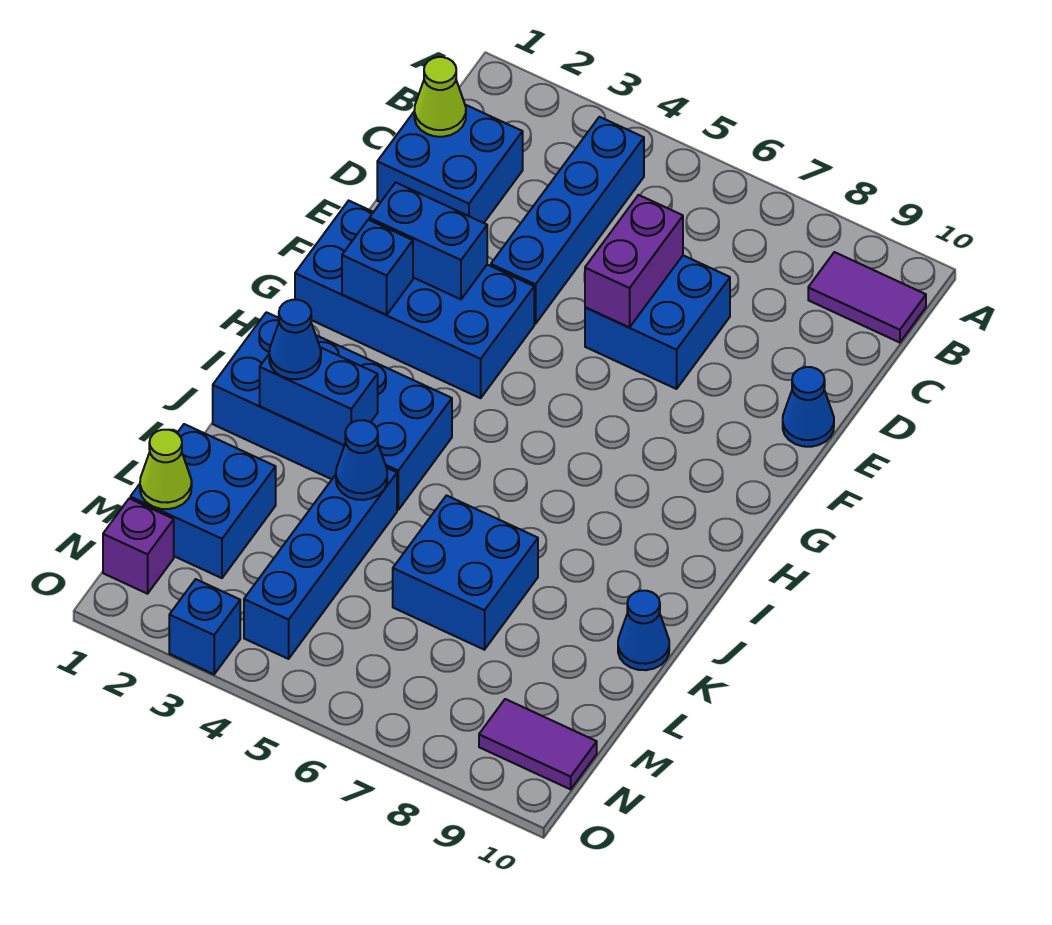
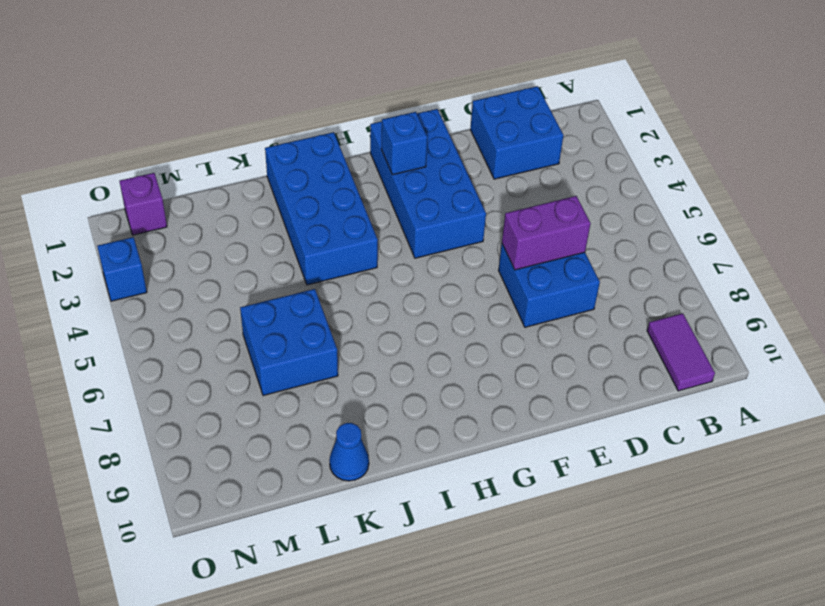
none -> blue brick B4:E4 level 1
none -> blue cone E10 level 1
none -> blue brick K4:N4 level 1

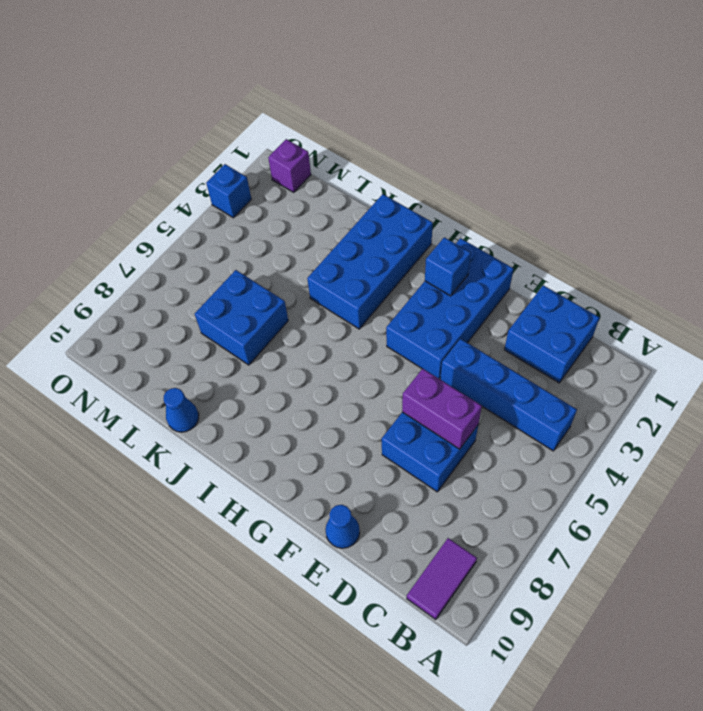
none -> blue brick K4:N4 level 1
none -> blue brick L1:M2 level 1
none -> purple tile N9:N10 level 1

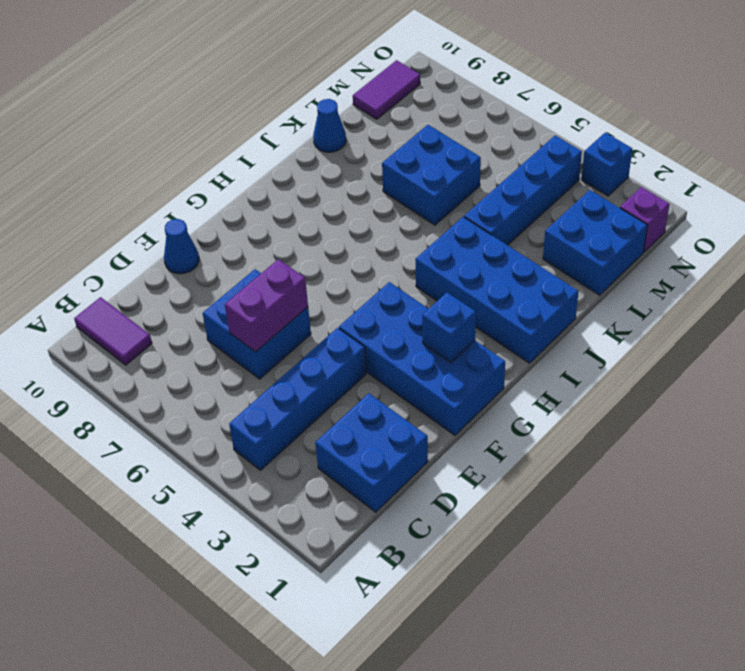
purple tile M10:N10 level 1 -> purple tile N9:N10 level 1
none -> lime cone C1 level 2
none -> blue brick F2:F3 level 2
none -> blue brick J2:J3 level 2

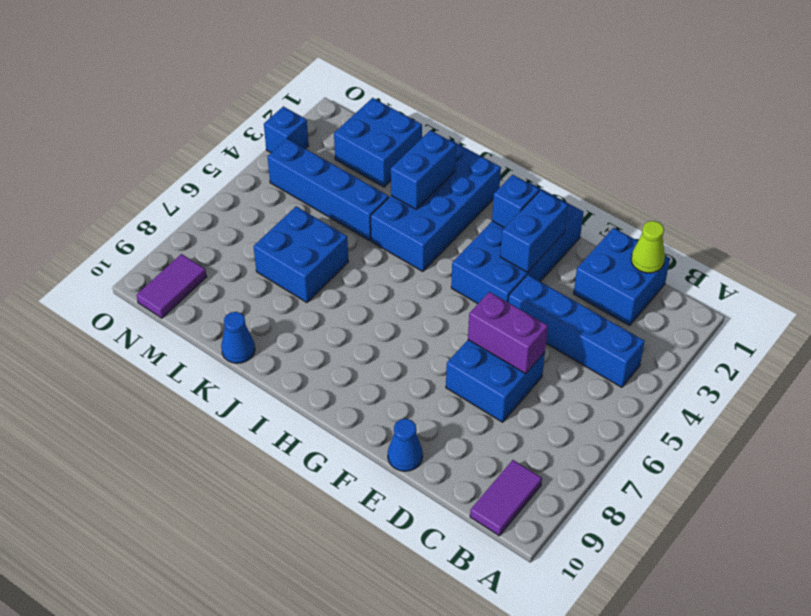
none -> purple brick N1 level 1
none -> blue cone K4 level 2
none -> lime cone M1 level 2

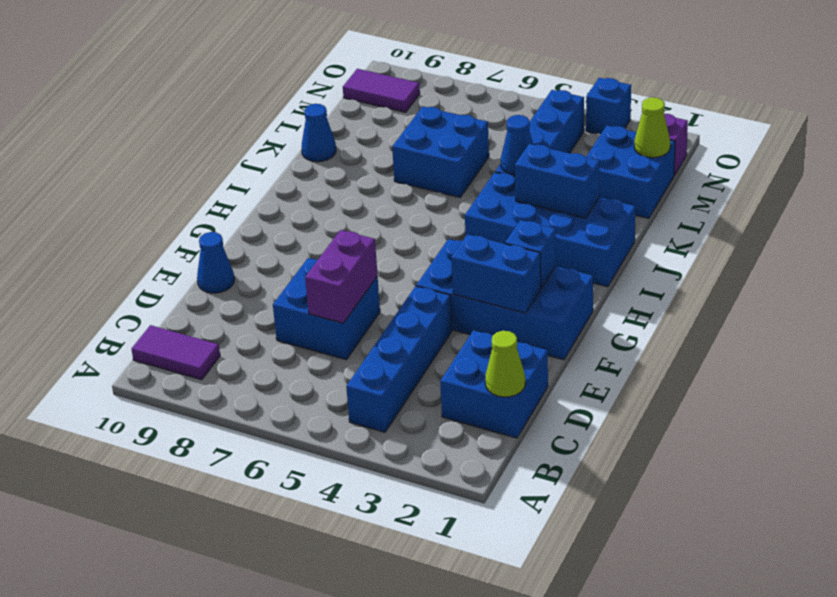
none -> blue cone J2 level 3

